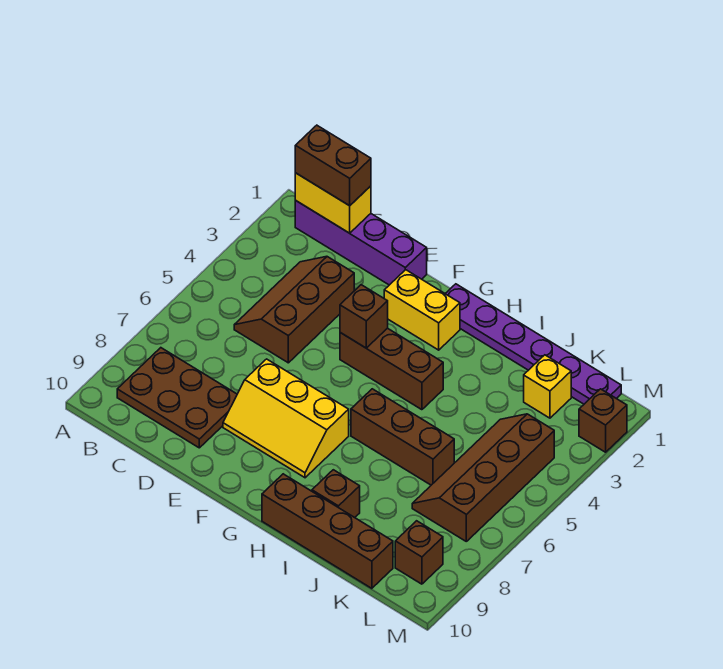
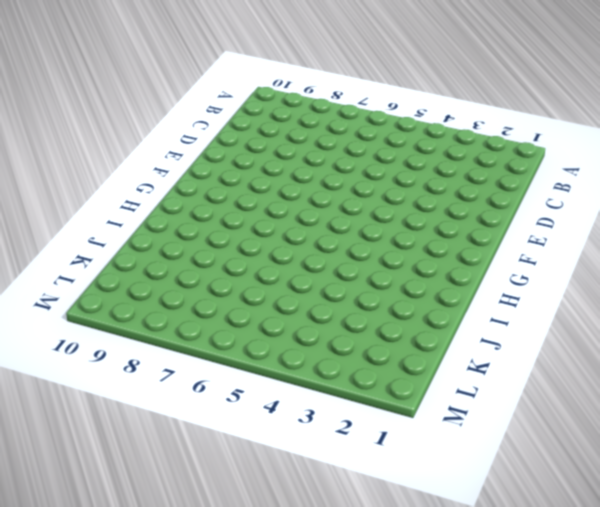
none -> purple brick B1:E1 level 1
none -> brown plate B8:D9 level 1
none -> brown slope C3:D5 level 1 top D

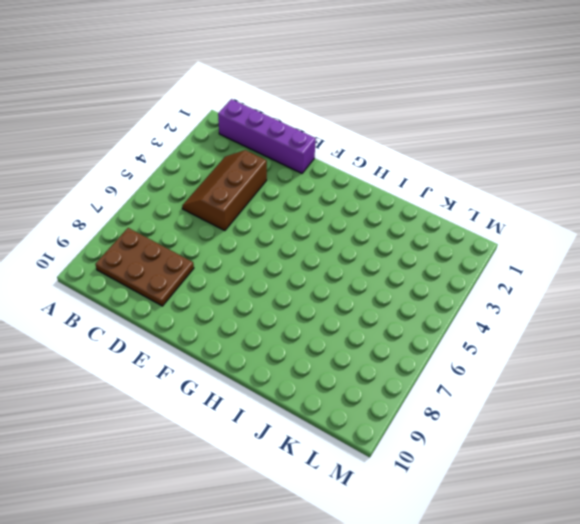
none -> yellow slope E7:G8 level 1 top 7
none -> yellow brick F2:G2 level 1
none -> brown brick F4:H4 level 1

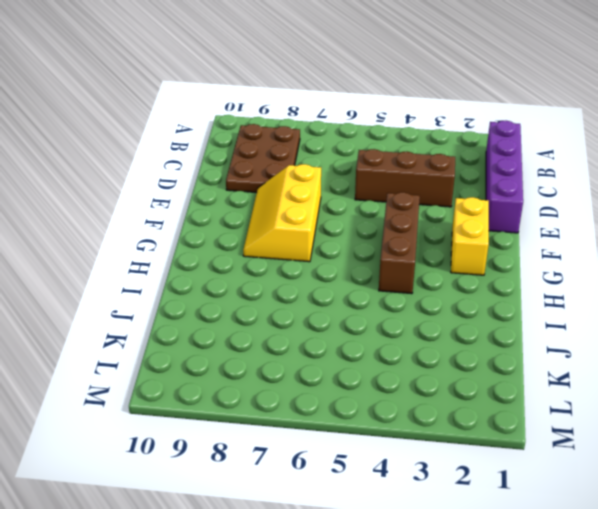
none -> purple plate G1:L1 level 1
none -> brown brick H6:J6 level 1
none -> brown brick H10:K10 level 1

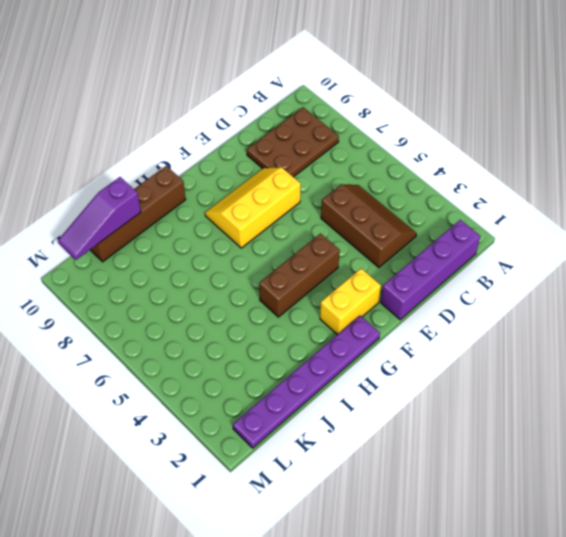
purple slope J10:L10 level 2 top J -> none
none -> brown brick H6:J6 level 1
none -> brown brick I9 level 1
none -> yellow brick K2 level 1

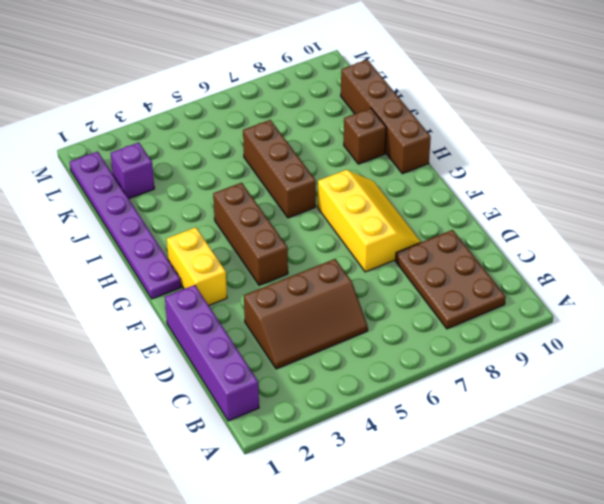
purple brick K2 level 1 -> yellow brick K2 level 1
none -> brown slope K4:L7 level 1 top L
none -> brown brick L9 level 1
none -> brown brick M2 level 1

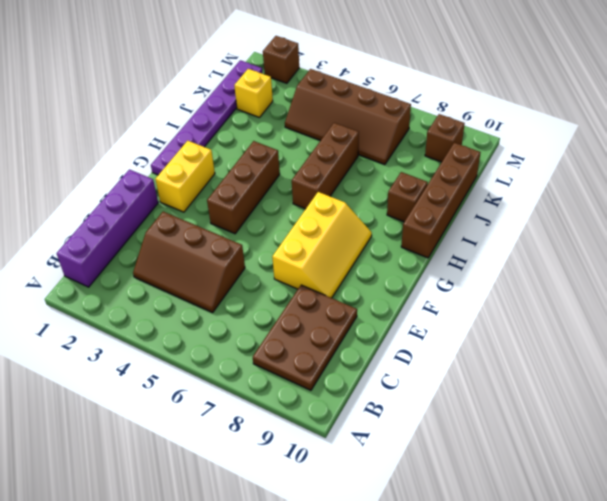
none -> yellow brick B1:C1 level 2
none -> brown brick F4 level 2
none -> brown brick B1:C1 level 3

